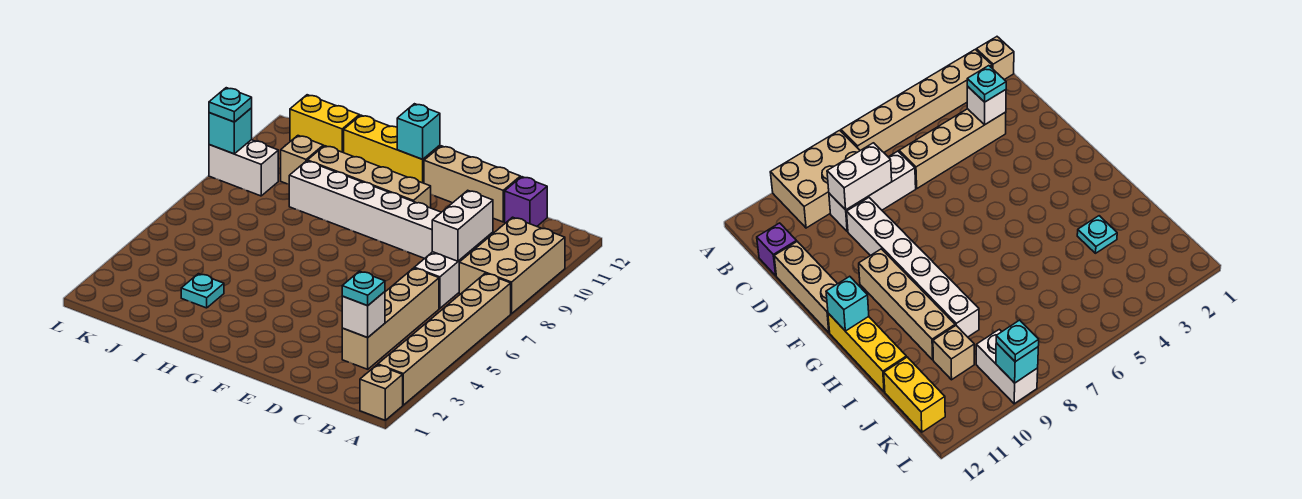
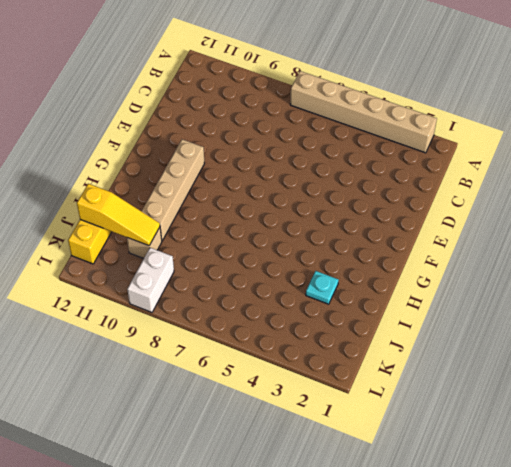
yellow slope J10:J12 level 2 top 12 -> none
none -> tan brick A1 level 1
none -> tan brick A8:B10 level 1
none -> tan brick C3:C6 level 1

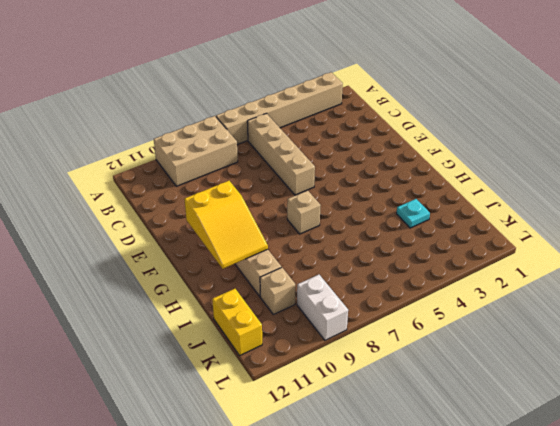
tan brick B6:E6 level 1 -> tan brick C3:C6 level 1
yellow slope F10:H11 level 2 top F -> none
tan brick G7 level 1 -> tan brick A1 level 1
none -> white brick C7:C9 level 1
none -> purple brick C12 level 1
none -> white brick D9:I9 level 1

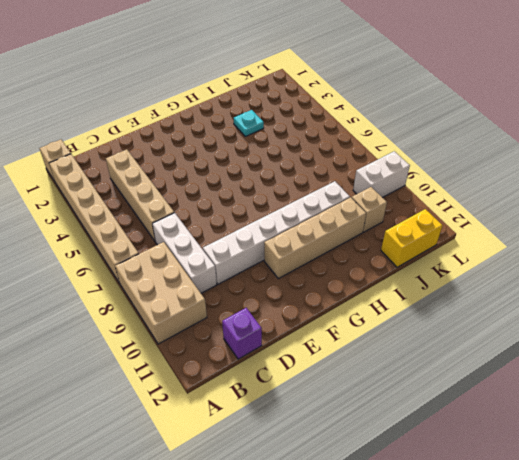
none -> tan brick D12:F12 level 1
none -> yellow brick G12:I12 level 1
none -> white brick C3 level 2

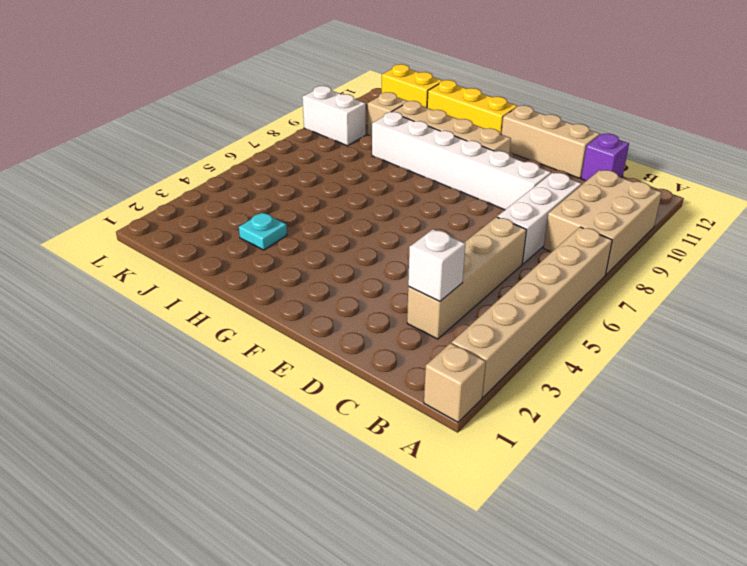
none -> white brick C8:C9 level 2
none -> cyan brick G12 level 2
none -> cyan brick L9 level 2

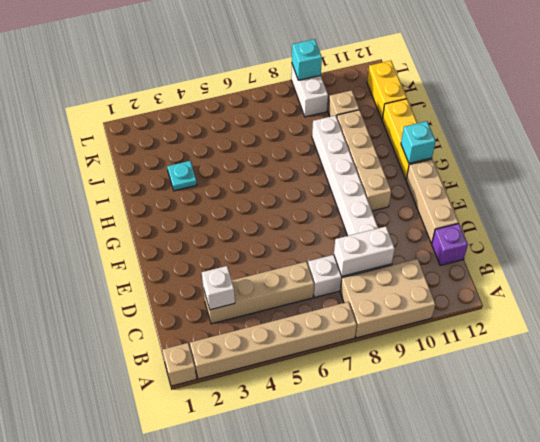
none -> cyan plate C3 level 3
none -> cyan plate L9 level 3

